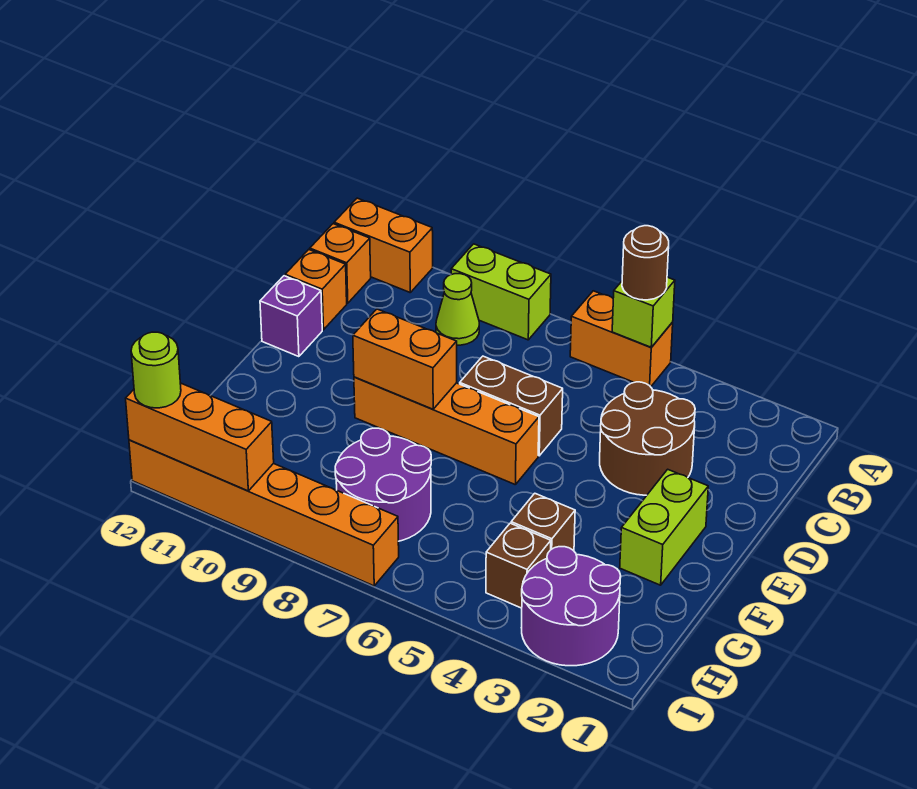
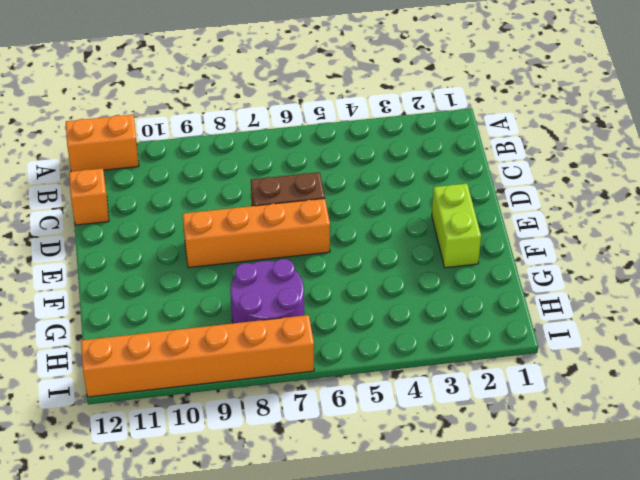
none -> orange brick A5:A6 level 1
none -> lime brick A8:A9 level 1
none -> lime cone B9 level 1

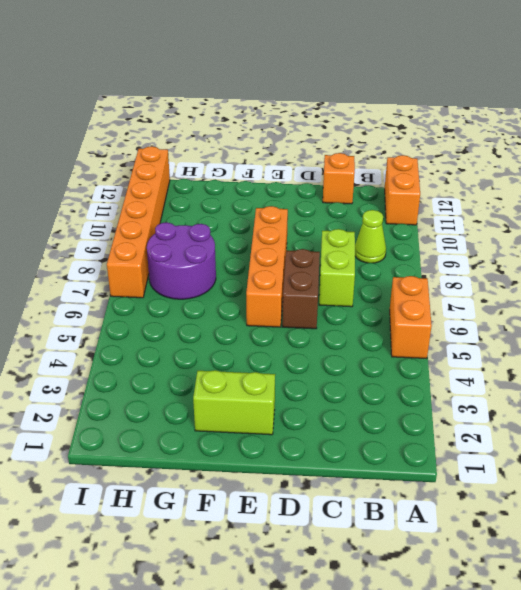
lime brick C7:C8 level 1 -> lime brick A8:A9 level 1
none -> orange brick B12 level 1
none -> brown round brick C3:D4 level 1
none -> purple brick D12 level 1

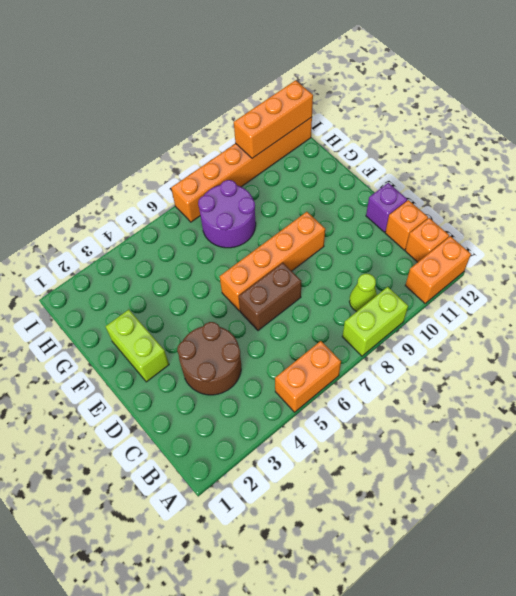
none -> brown brick G4 level 1
none -> purple round brick H2:I3 level 1
none -> brown brick H4 level 1

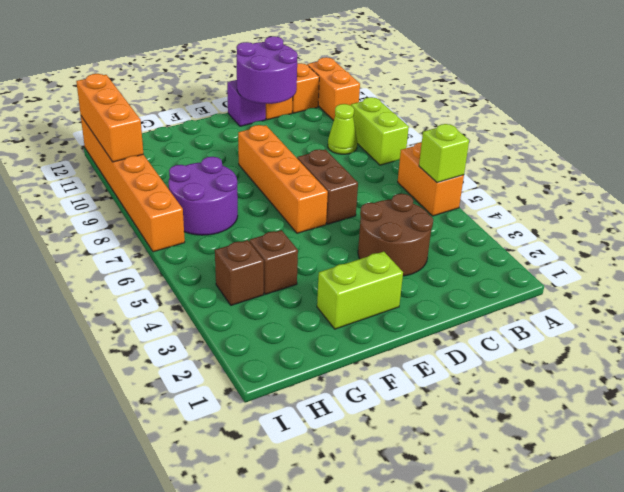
purple round brick C11:D12 level 2 -> purple round brick H2:I3 level 1
none -> orange brick E8:E9 level 2
none -> brown round brick A5 level 3
none -> lime round brick I12 level 3

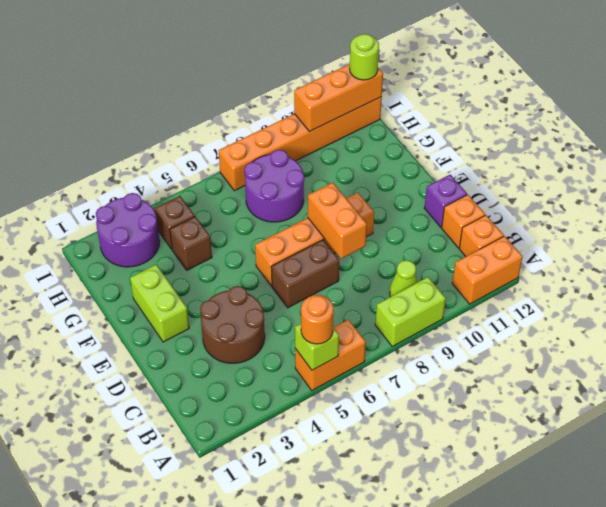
orange round brick A5 level 3 -> brown round brick A5 level 3
orange brick D8:E8 level 2 -> orange brick E8:E9 level 2

